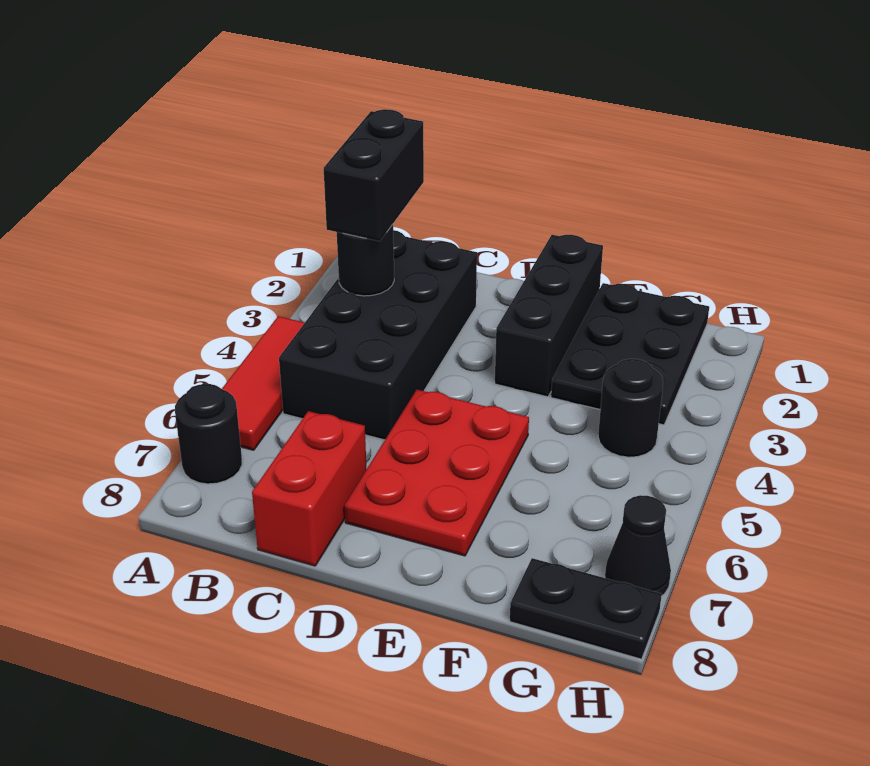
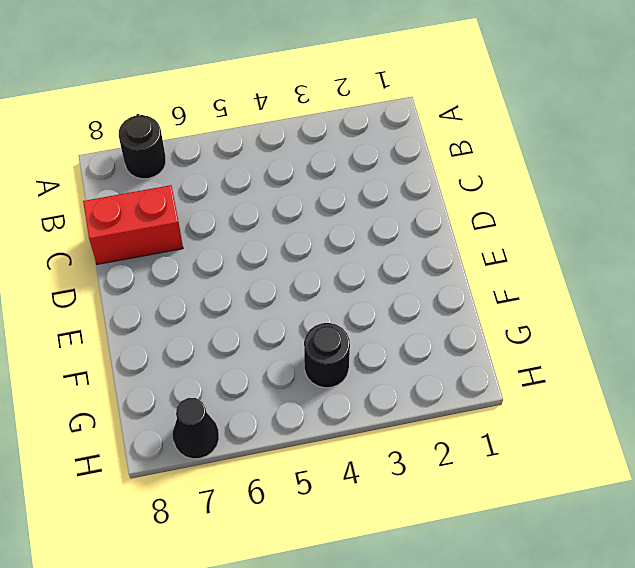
none -> red tile A4:A6 level 1
none -> black brick B2:C5 level 1
none -> red plate D5:E7 level 1

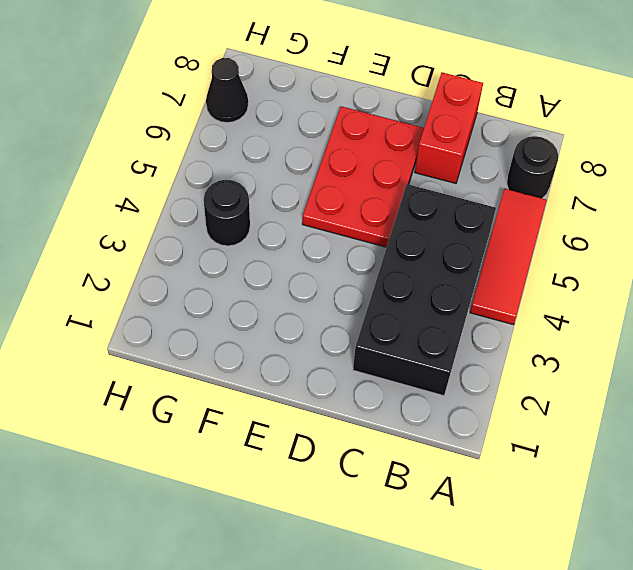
none -> black brick E1:E3 level 1
none -> black plate F1:G3 level 1
none -> black plate G8:H8 level 1

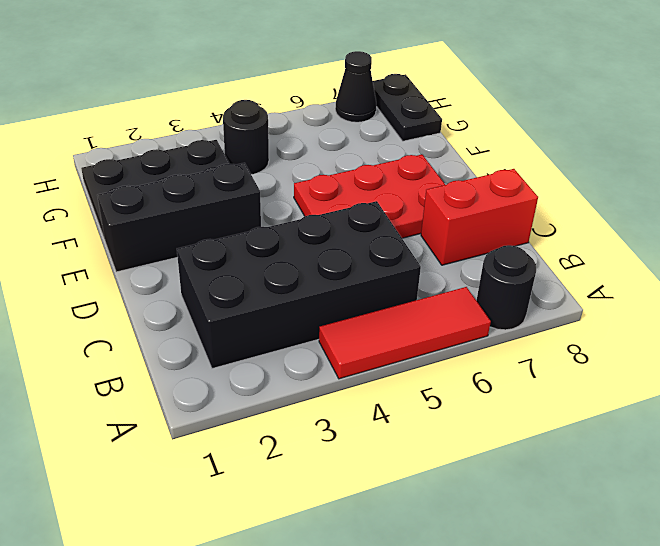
none -> black round brick B3 level 2
none -> black brick B2:B3 level 3

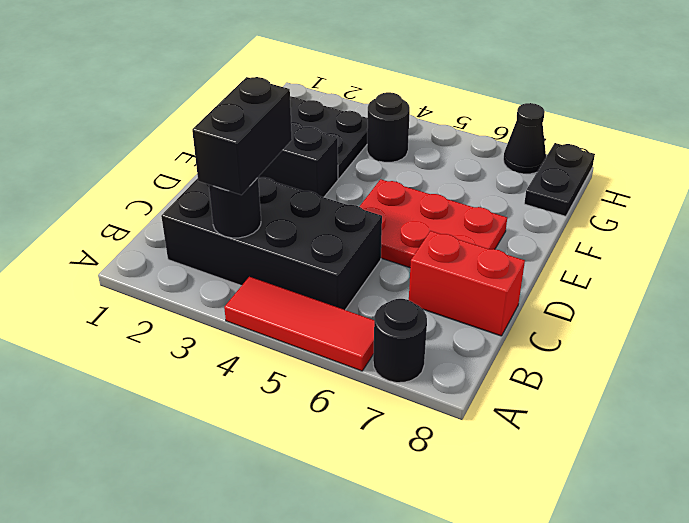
black brick B3:C3 level 3 -> black brick B2:B3 level 3

